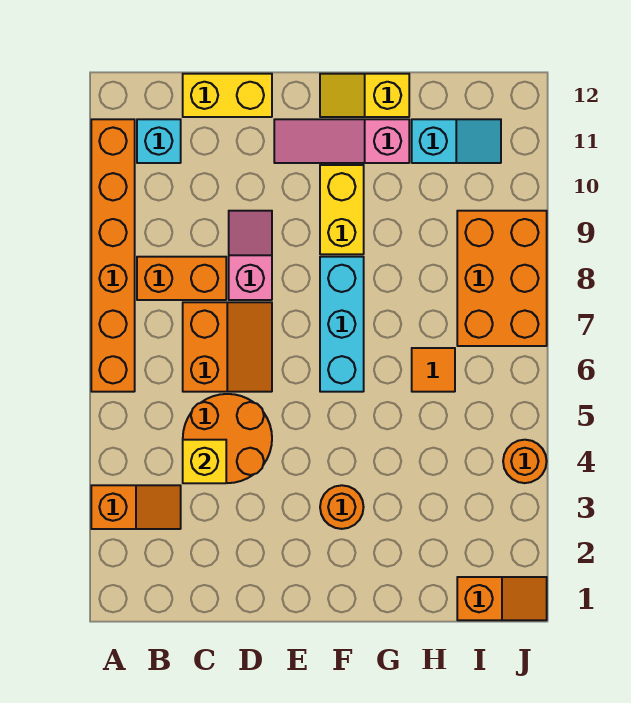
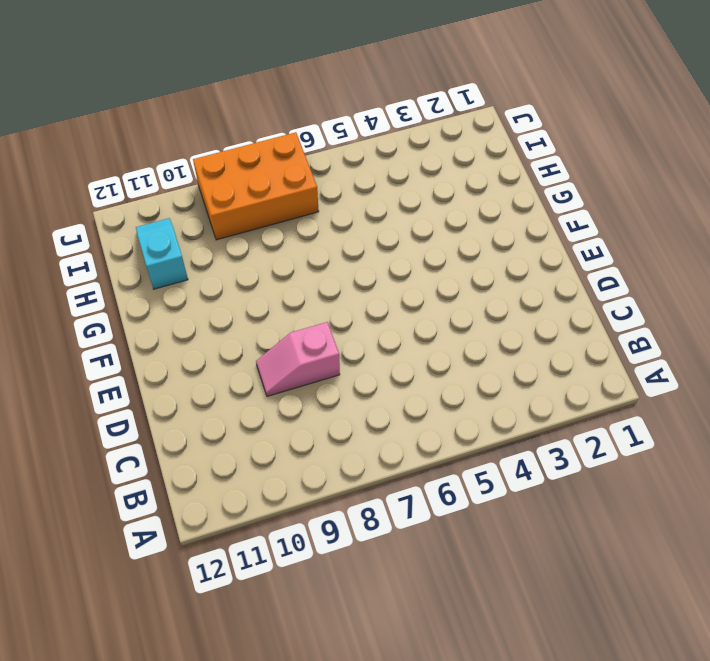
none -> orange slope A3:B3 level 1 top A
none -> orange brick A6:A11 level 1
none -> orange brick B8:C8 level 1

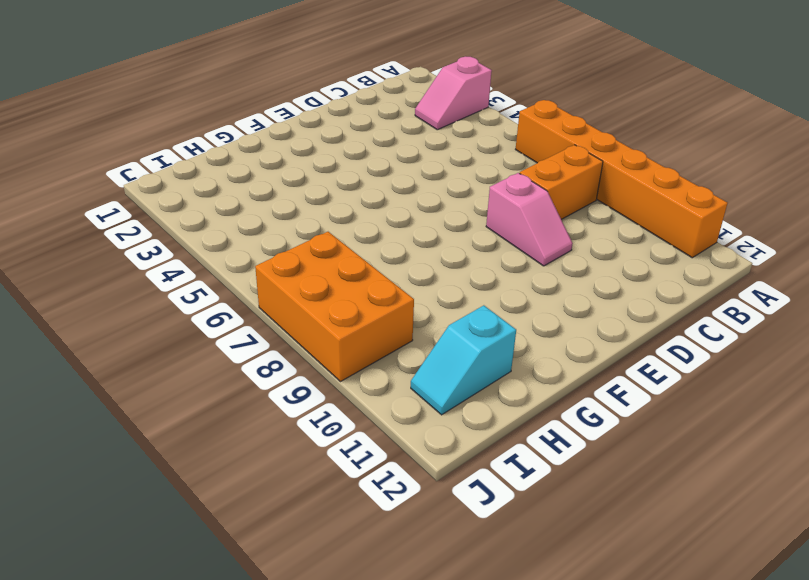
pink slope A3:B3 level 1 top A -> orange slope A3:B3 level 1 top A
none -> cyan brick B11 level 1
none -> orange round brick C4:D5 level 1
none -> orange slope C6:D7 level 1 top C

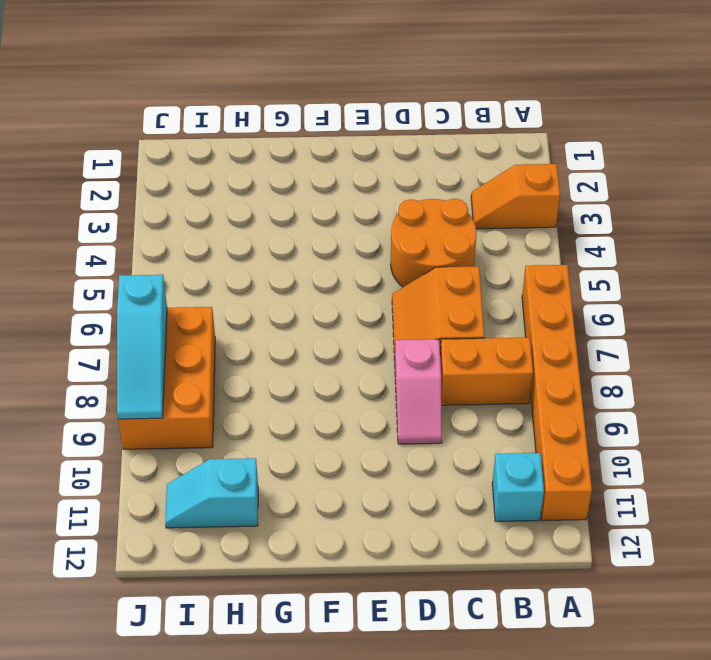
cyan slope J7:J9 level 2 top 7 -> none
none -> yellow brick C12:D12 level 1
none -> pink slope E11:G11 level 1 top G
none -> orange round brick F3 level 1

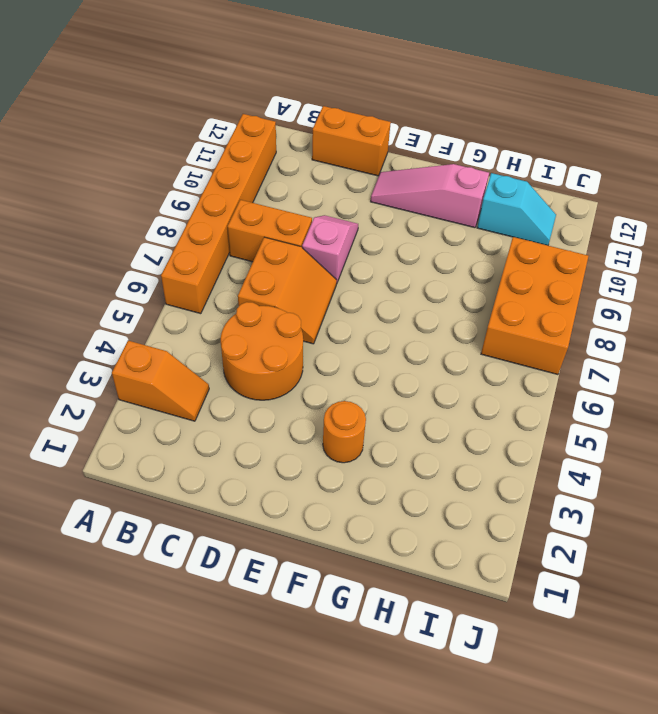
orange brick C12:D12 level 1 -> yellow brick C12:D12 level 1
none -> cyan brick B11 level 1
none -> cyan brick F6:F8 level 1
none -> yellow brick F9:F10 level 1

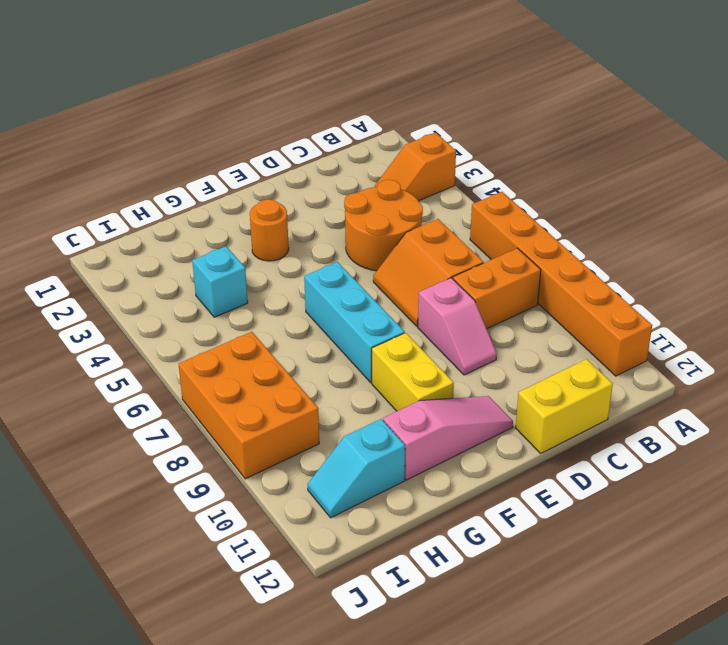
cyan brick H4 level 1 -> cyan brick B11 level 1
none -> yellow slope F12:G12 level 1 top G
none -> orange tile H6 level 1
none -> orange slope I1:J1 level 1 top I

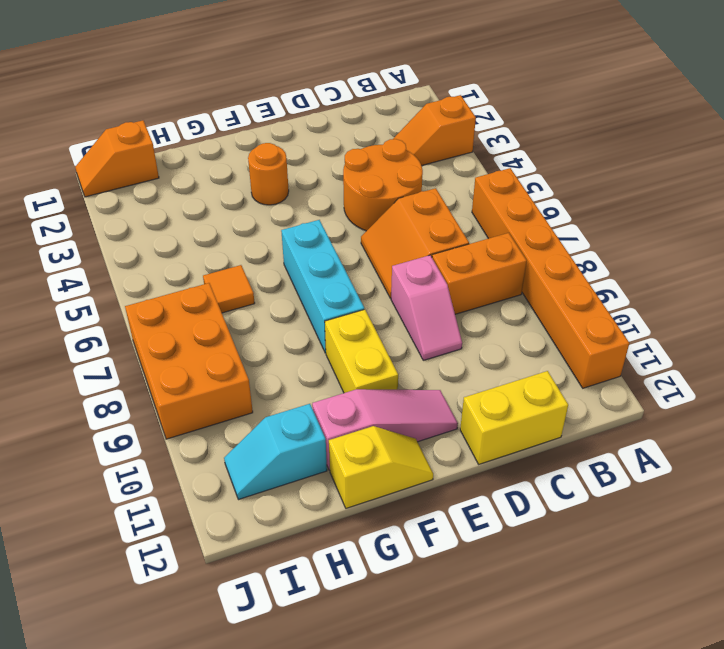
none -> cyan brick B11 level 1
none -> orange round brick J4 level 1
none -> yellow brick C4 level 2

